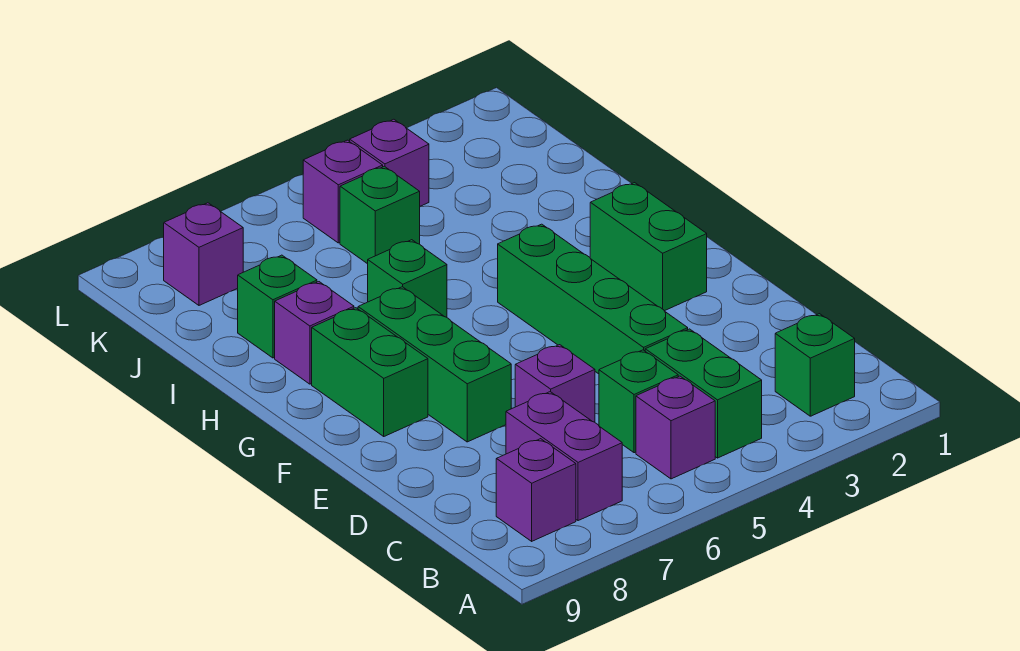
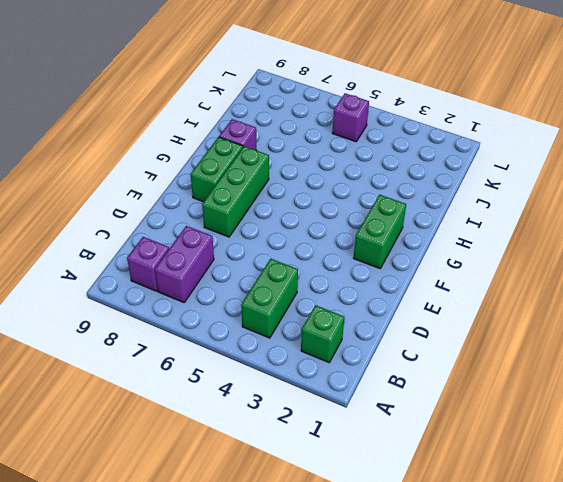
none -> purple brick B5 level 1
none -> green brick C5 level 1
none -> green brick D4:G4 level 1

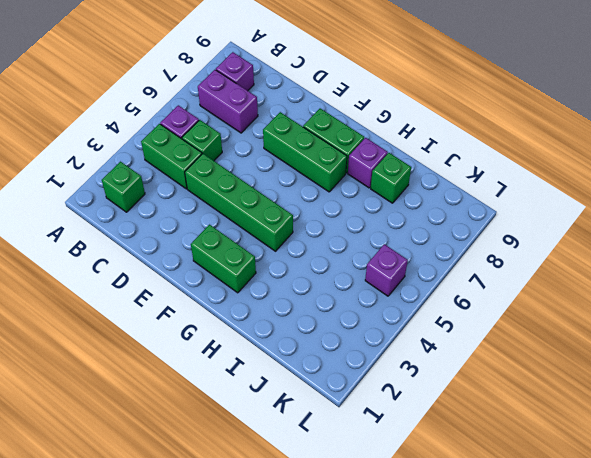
none -> purple brick D6 level 1
none -> green brick H6 level 1
none -> green brick J5 level 1

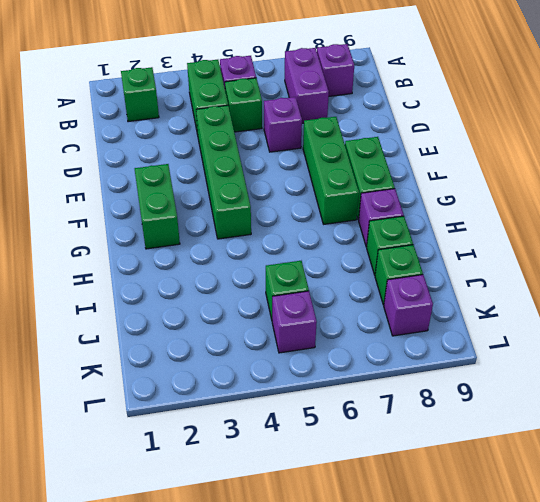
green brick J8 level 1 -> green brick H6 level 1
none -> purple brick K4 level 1

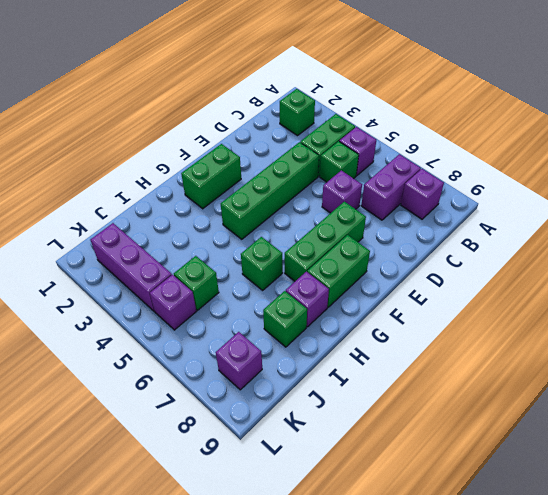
purple brick K2:K4 level 1 -> purple brick K4 level 1

